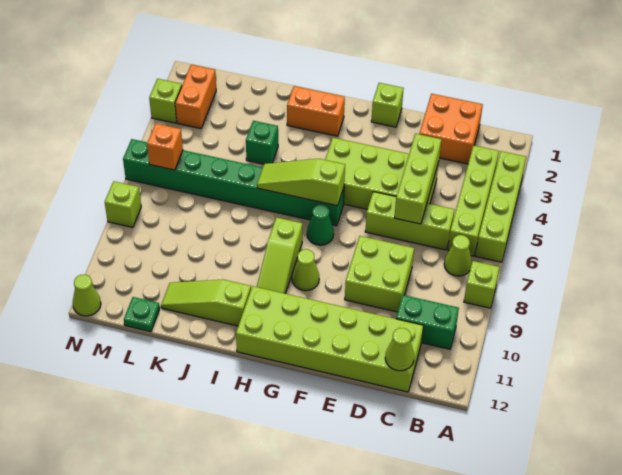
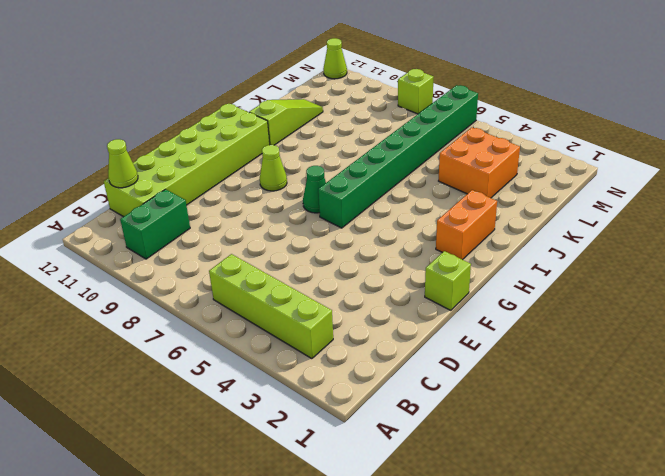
orange brick K3:L4 level 1 -> orange brick C1:D2 level 1
none -> lime brick A3:A6 level 1
none -> lime brick A8 level 1
none -> lime cone B7 level 1

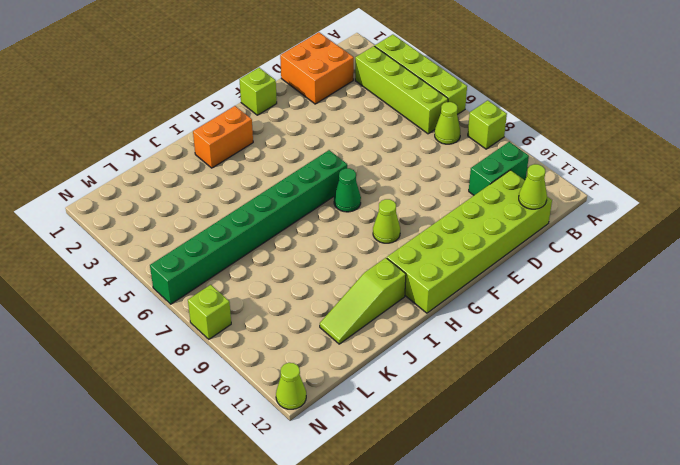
none -> lime brick C6:E6 level 1
none -> lime brick D4:G5 level 1
none -> lime brick D8:E9 level 1

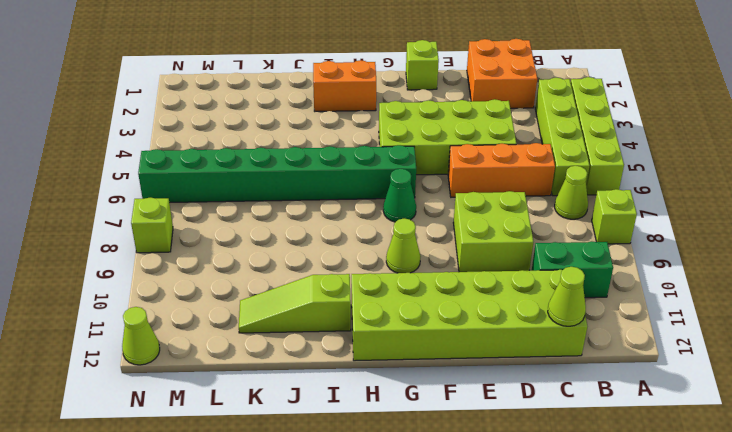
orange brick C6:E6 level 1 -> lime brick C6:E6 level 1
none -> lime slope H8:H10 level 1 top 8
none -> green brick J4 level 1
none -> green plate L12 level 1

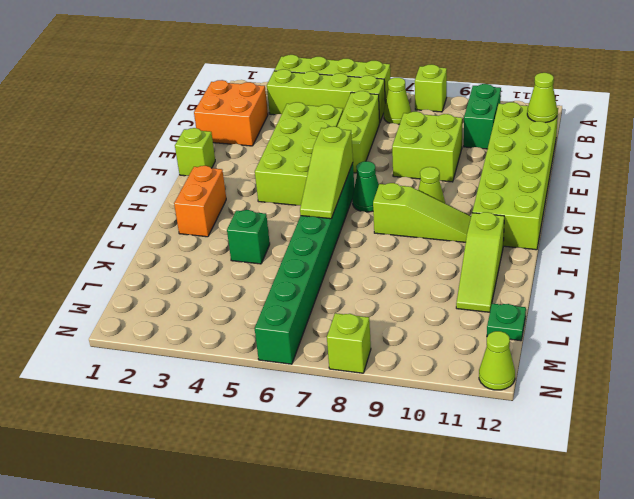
none -> orange brick M2:M3 level 1
none -> lime brick N3 level 1
none -> lime brick D4:D6 level 2

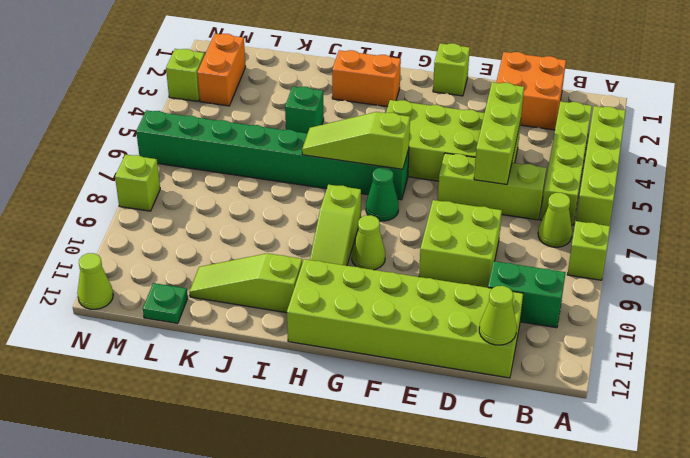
none -> orange brick M6 level 2

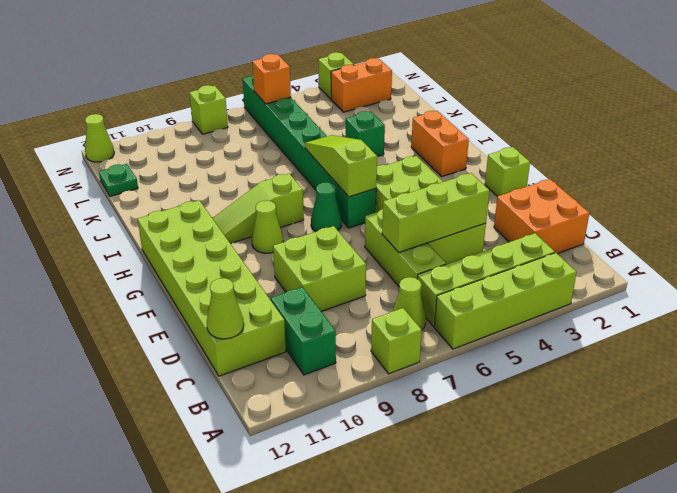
none -> lime slope I11:K11 level 1 top I

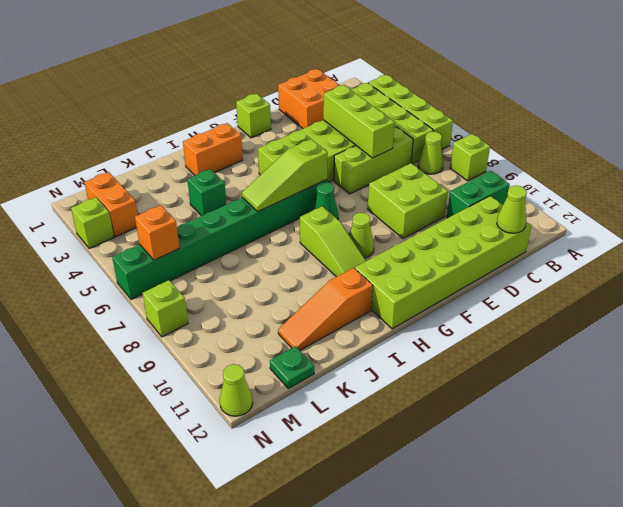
orange slope I11:K11 level 1 top I -> lime slope I11:K11 level 1 top I

